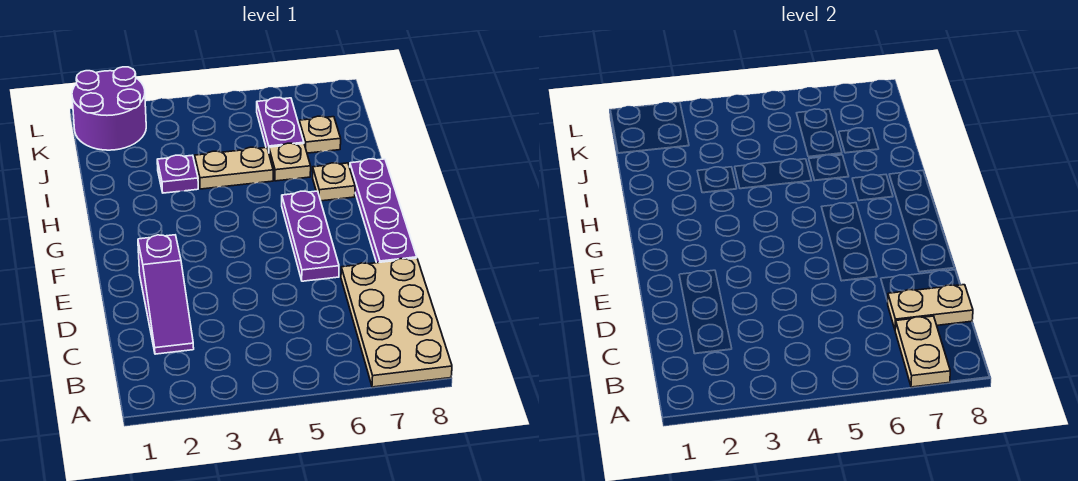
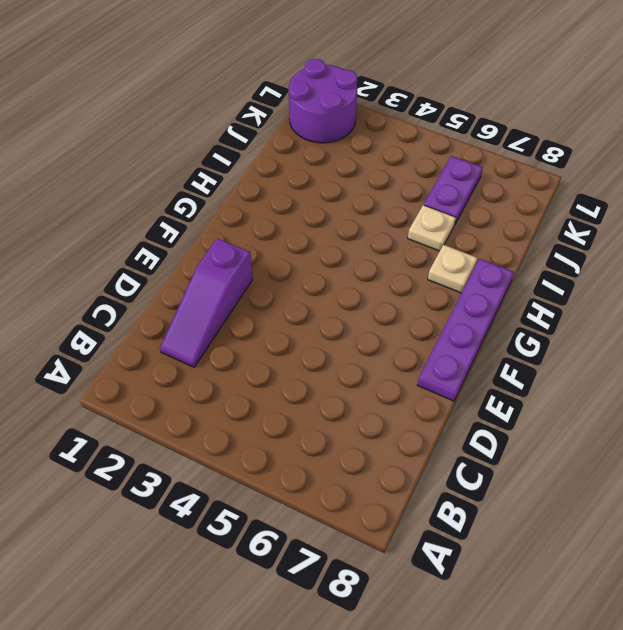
none -> tan plate A7:D8 level 1
none -> purple plate E6:G6 level 1
none -> purple plate I3 level 1

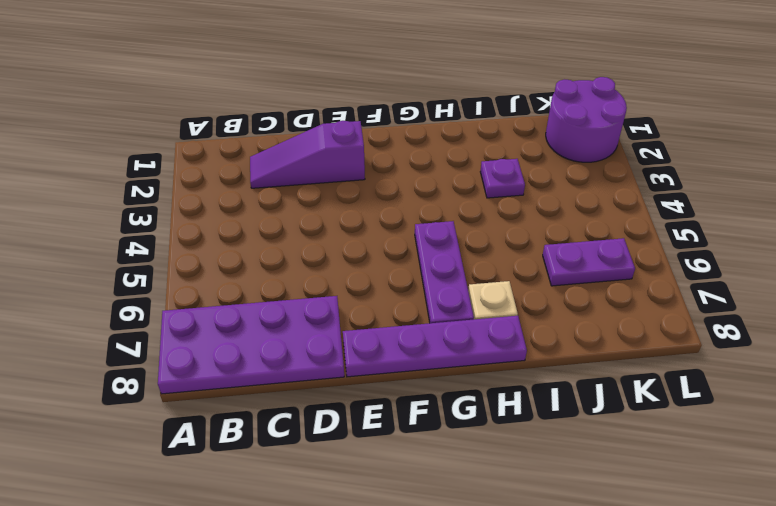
purple plate A7:D8 level 1 -> tan plate A7:D8 level 1
purple plate G5:G7 level 1 -> purple plate E6:G6 level 1
none -> tan plate I4:I5 level 1
none -> tan plate I6 level 1
none -> tan plate J7 level 1

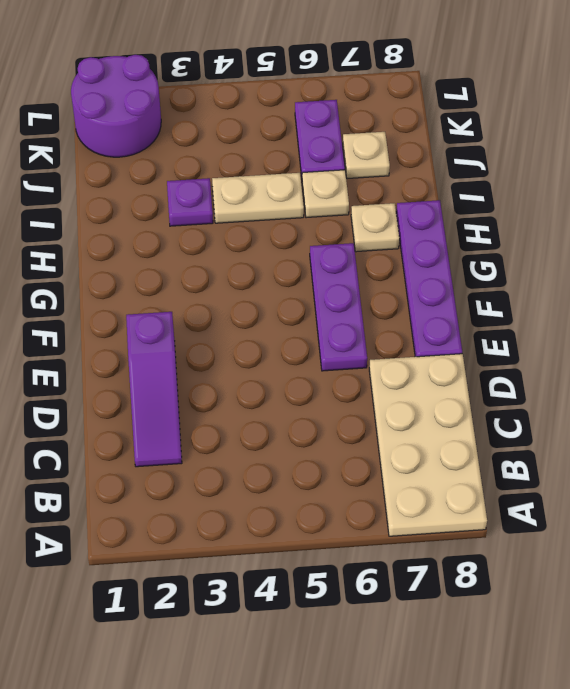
none -> tan plate A7:B7 level 2
none -> tan plate C7:C8 level 2

